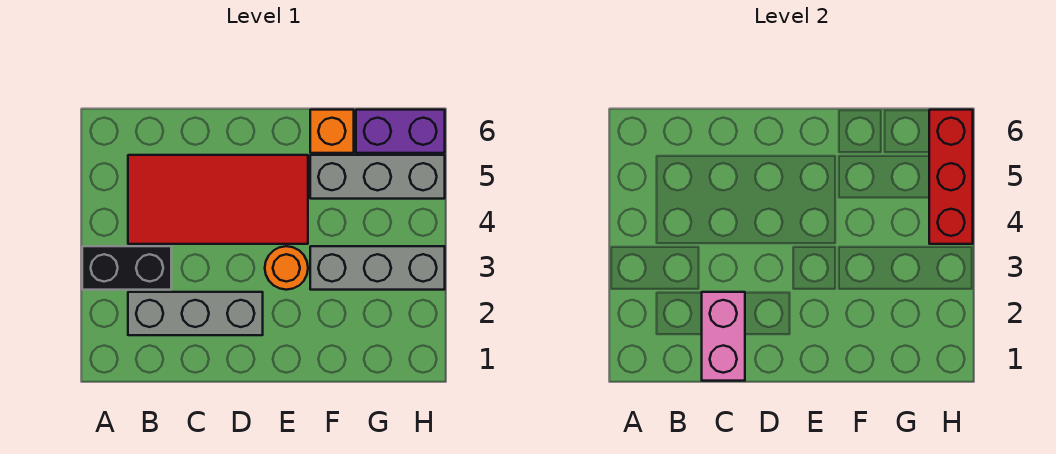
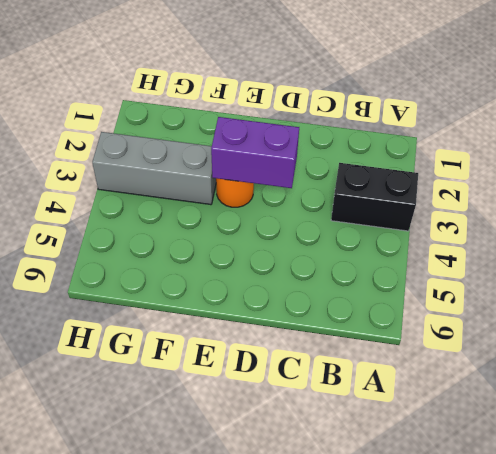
purple brick D3:E3 level 2 -> purple brick G6:H6 level 1
none -> grey brick B2:D2 level 1
none -> red tile B4:E5 level 1

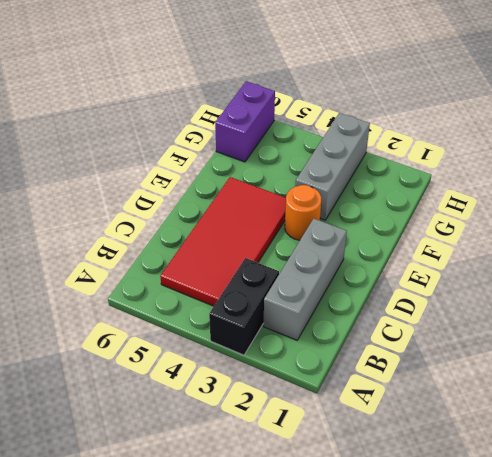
none -> grey brick F5:H5 level 1
none -> orange brick F6 level 1

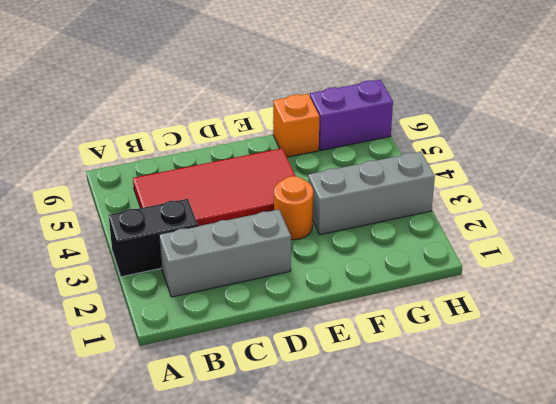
none -> grey brick F5:H5 level 1
none -> pink brick C1:C2 level 2

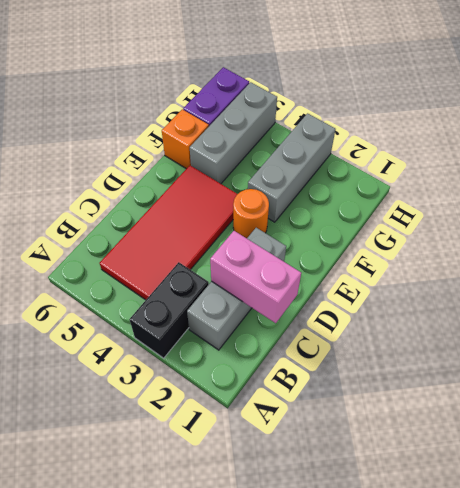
none -> red brick H4:H6 level 2

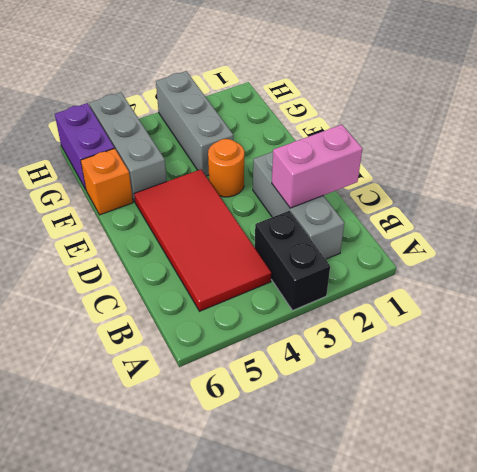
none -> red brick H4:H6 level 2

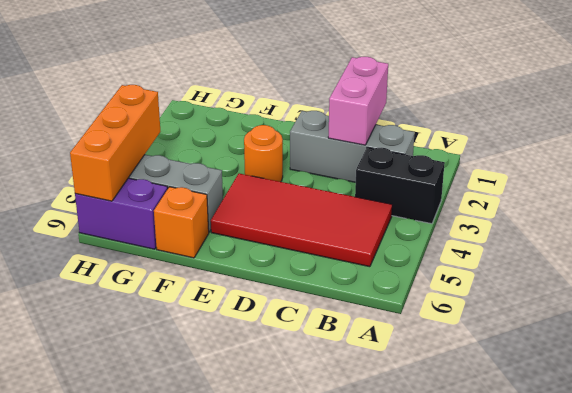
orange brick H4:H6 level 2 -> red brick H4:H6 level 2
none -> grey brick F3:H3 level 1

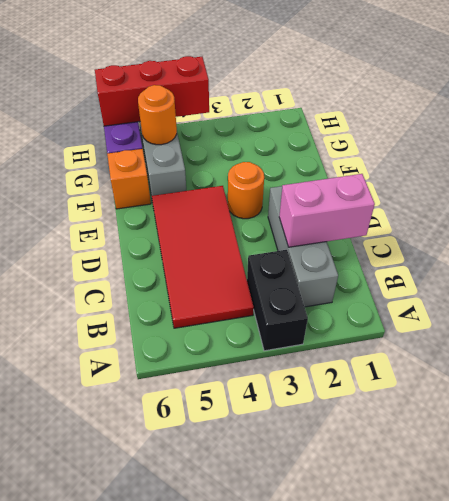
orange round brick G5 level 2 -> none
none -> grey brick F3:H3 level 1

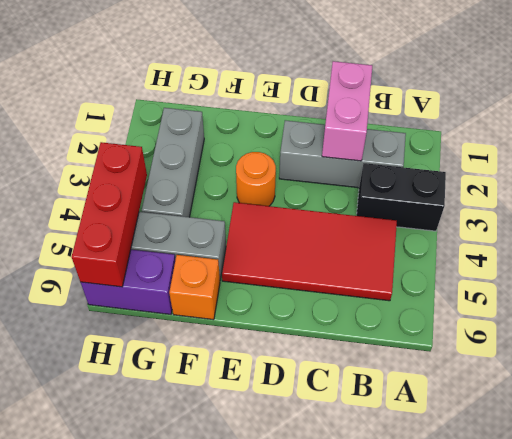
grey brick G2:G4 level 1 -> grey brick F3:H3 level 1

